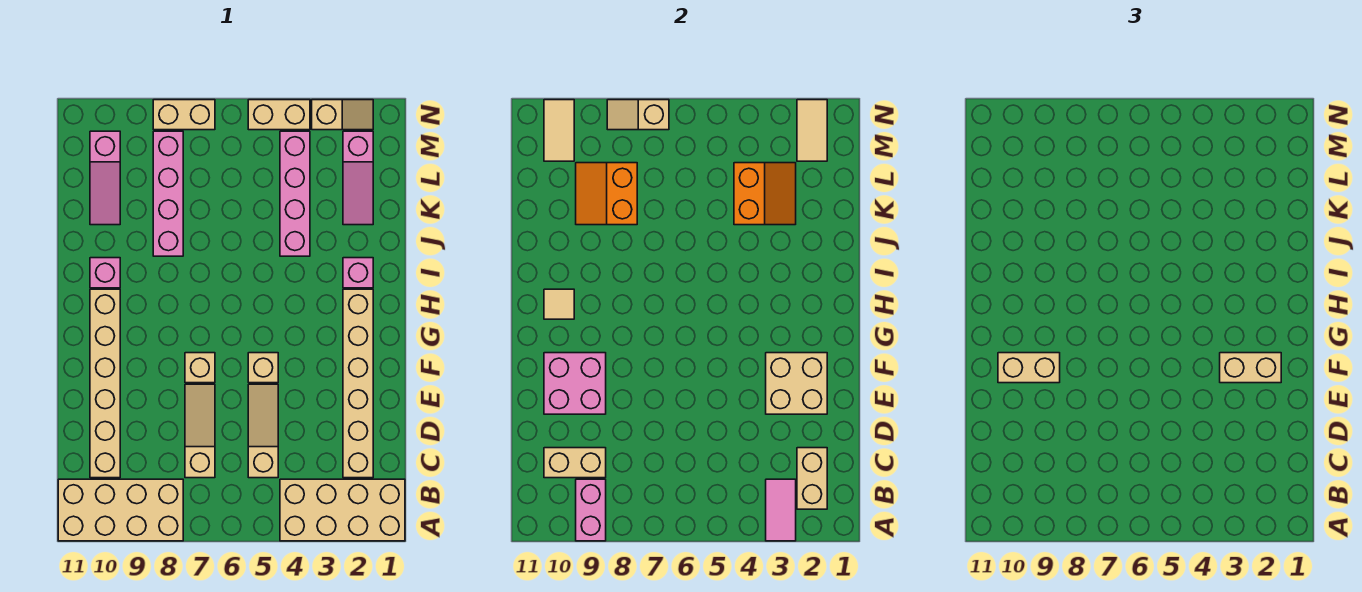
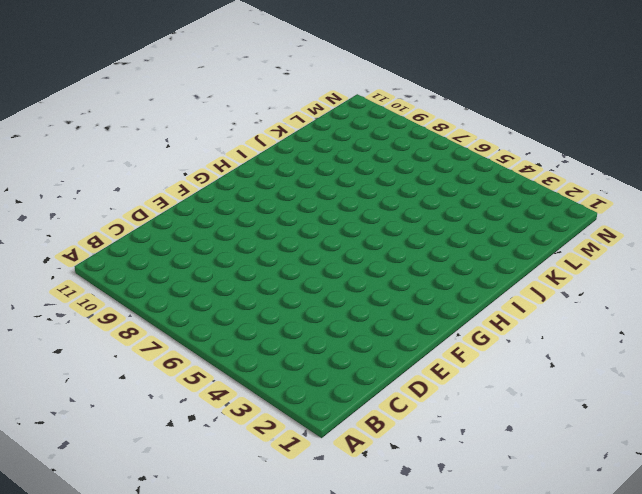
none -> tan brick A1:B4 level 1
none -> tan brick A8:B11 level 1
none -> tan brick C2:H2 level 1
none -> tan slope C5:E5 level 1 top C

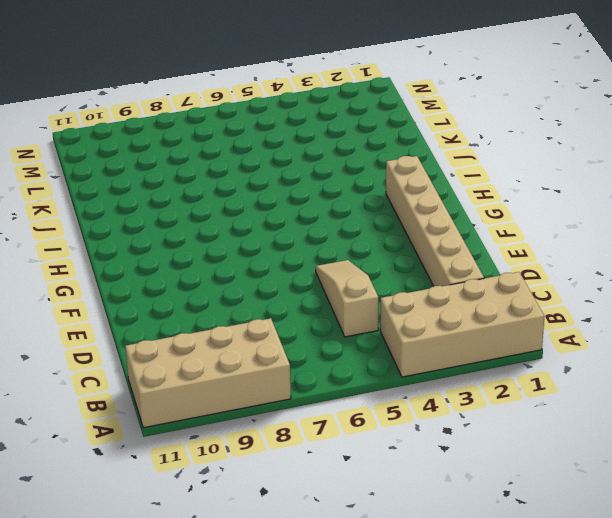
none -> tan slope C7:E7 level 1 top C
none -> tan brick C10:H10 level 1
none -> tan brick F5 level 1
none -> tan brick F7 level 1

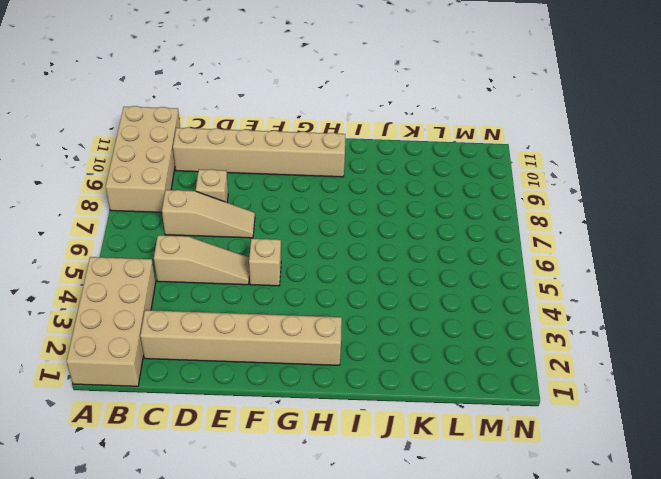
tan brick D8 level 1 -> tan brick F7 level 1
none -> pink brick I2 level 1
none -> pink brick I10 level 1
none -> pink brick J4:M4 level 1
none -> pink brick J8:M8 level 1

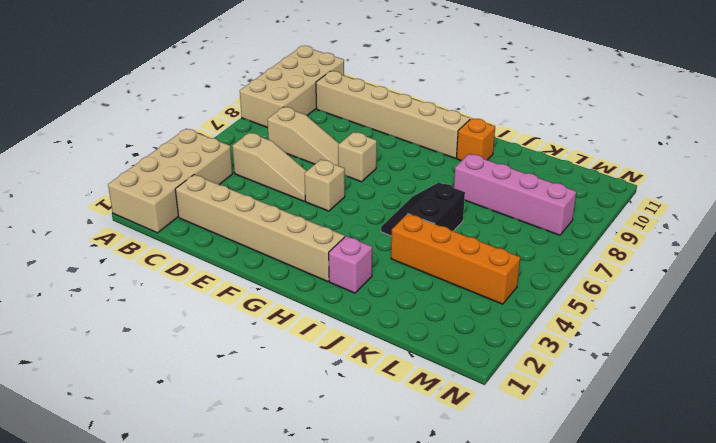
black slope I5:J6 level 1 top J -> none
orange brick I10 level 1 -> pink brick I10 level 1
orange brick J4:M4 level 1 -> pink brick J4:M4 level 1
none -> pink slope K2:M2 level 1 top M
none -> pink slope K10:M10 level 1 top M
none -> tan slope N2:N3 level 1 top 3
none -> tan brick N4:N5 level 1

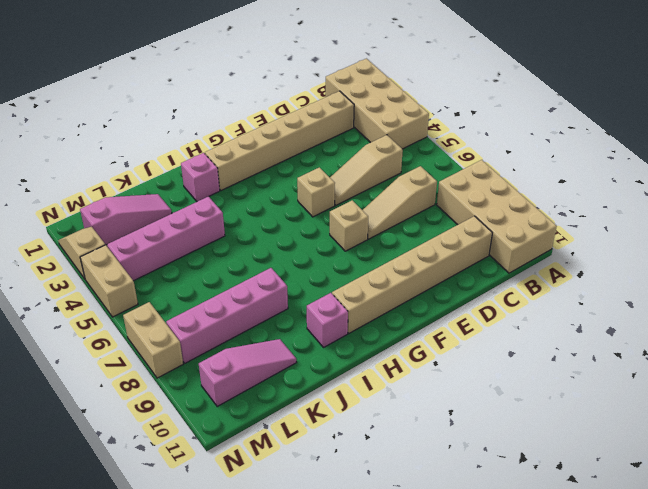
none -> pink tile A3:B3 level 2
none -> pink brick A9:B9 level 2
none -> tan brick B2:C2 level 2
none -> tan brick C9:C10 level 2

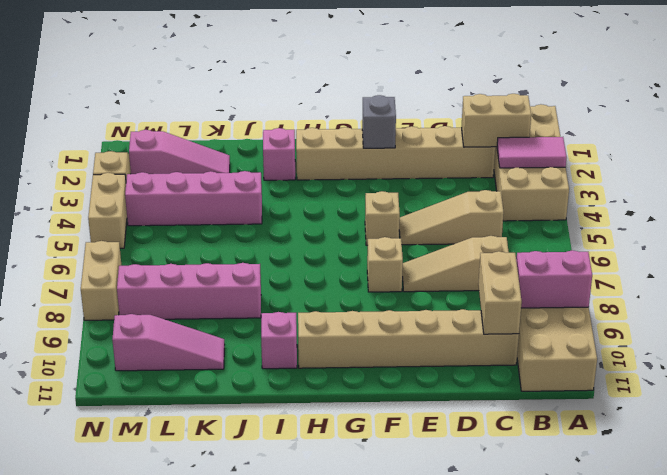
grey brick F2 level 2 -> tan brick E2:F3 level 2
none -> pink brick E9:F10 level 2
none -> tan tile H10 level 2
none -> orange slope K3:L4 level 2 top 4
none -> orange slope K8:L9 level 2 top 8

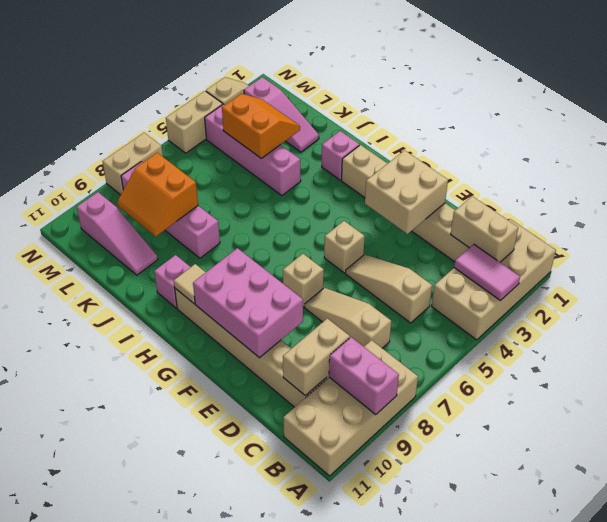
pink brick E9:G10 level 2 -> pink brick E9:F10 level 2
none -> tan tile M2:N2 level 2
none -> tan tile M10:N10 level 2
none -> tan slope N7:N8 level 2 top 7
none -> tan brick F2:F3 level 3

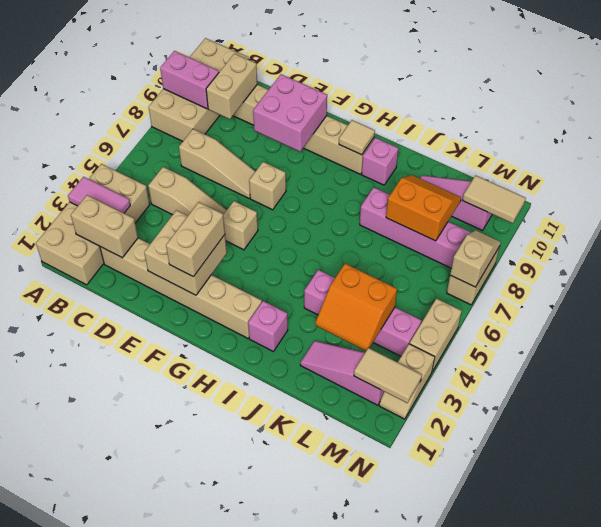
none -> tan brick F9:F10 level 3

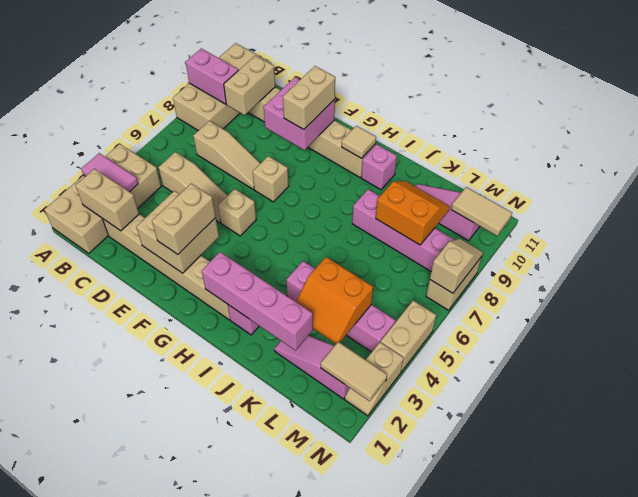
pink brick H2:K2 level 2 -> none

